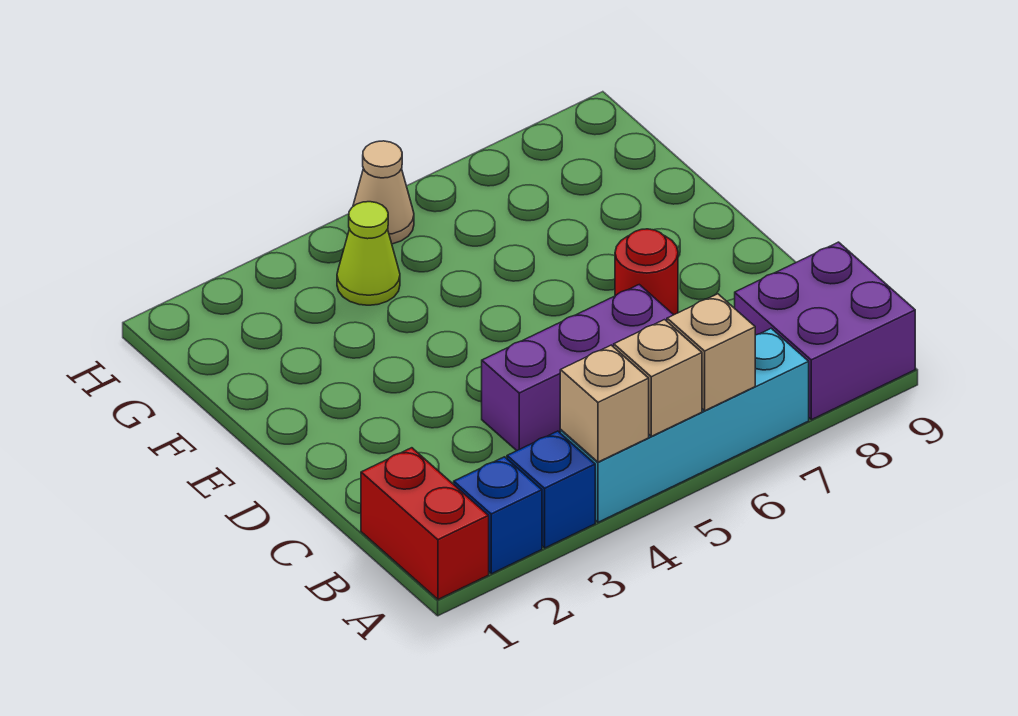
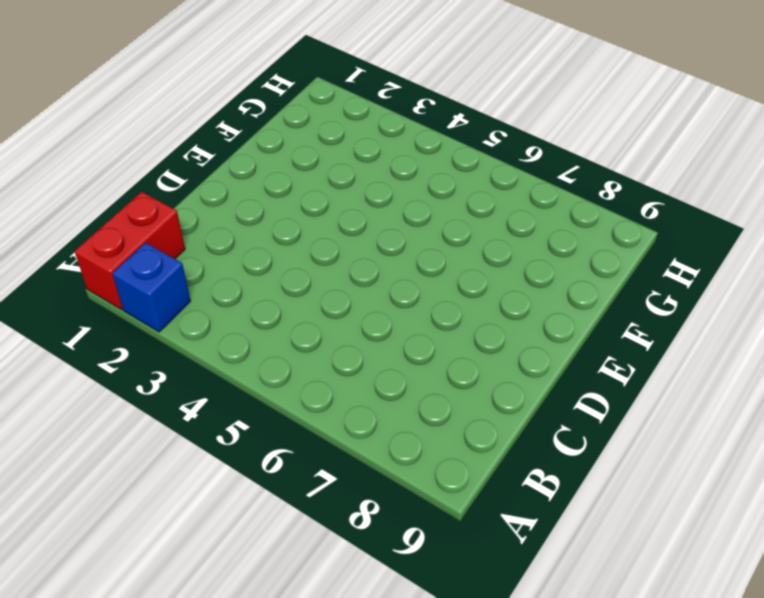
none -> blue brick A3 level 1
none -> cyan brick A4:A7 level 1
none -> purple brick A8:B9 level 1

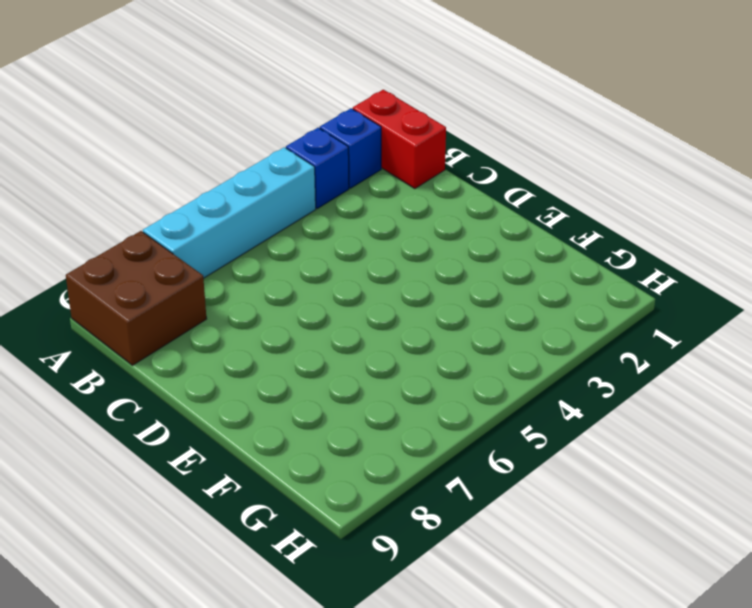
brown brick A8:B9 level 1 -> purple brick A8:B9 level 1
none -> purple brick C4:C6 level 1
none -> red round brick D7 level 1
none -> lime cone G4 level 1

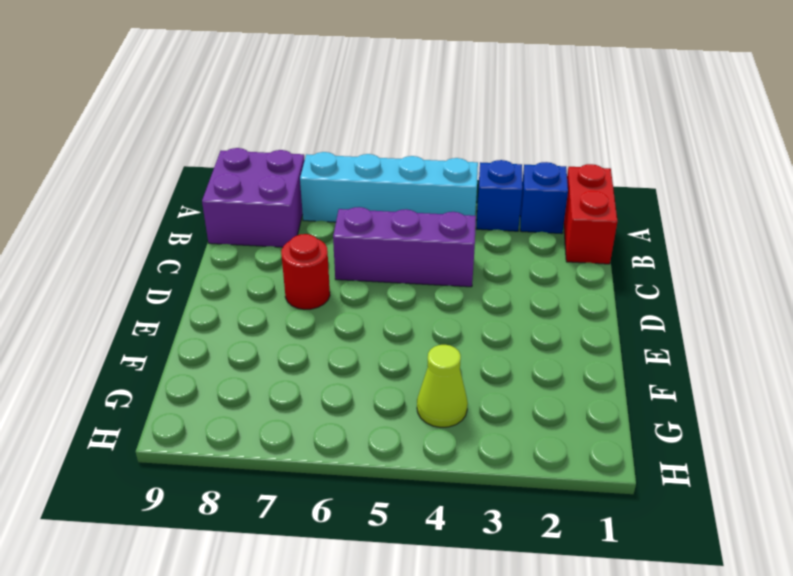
none -> tan cone H5 level 1
none -> tan brick A4 level 2
none -> tan brick A5 level 2

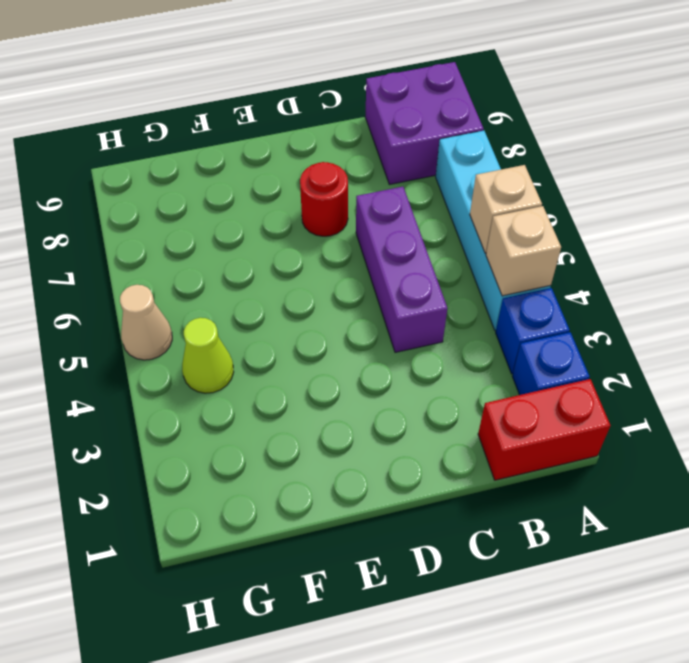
none -> tan brick A6 level 2

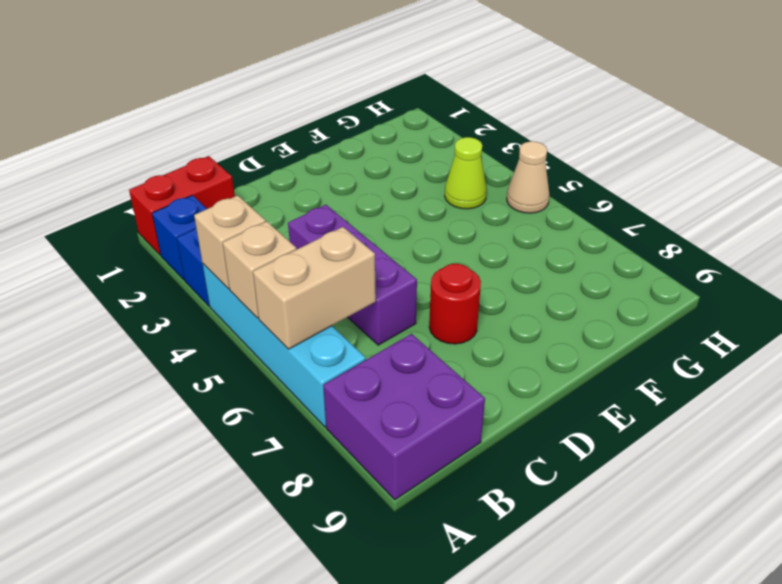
tan brick A6:B6 level 2 -> tan brick A6 level 2

